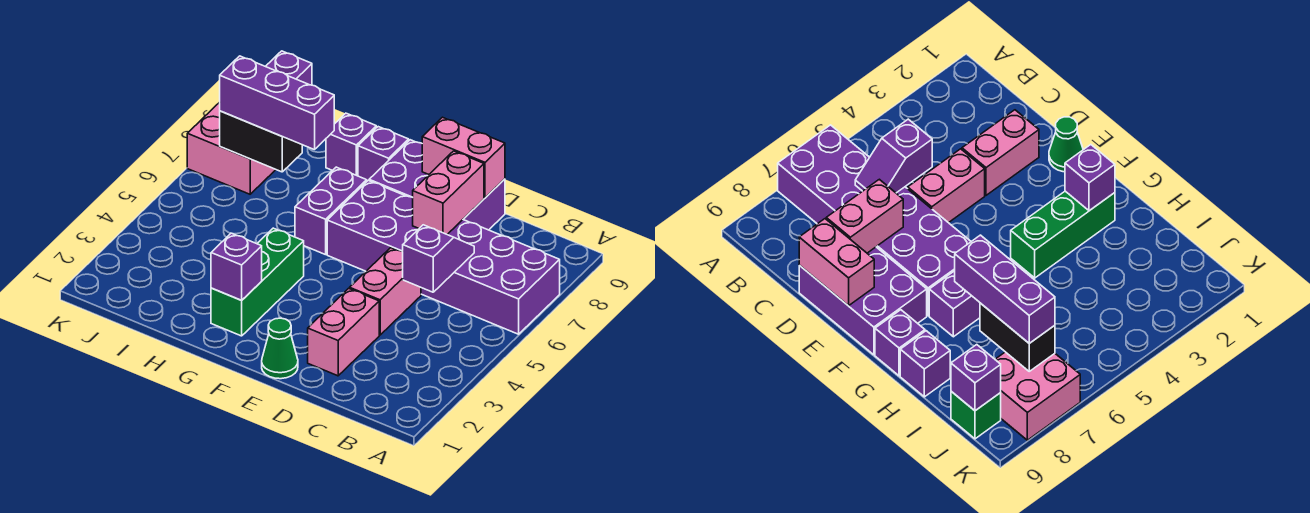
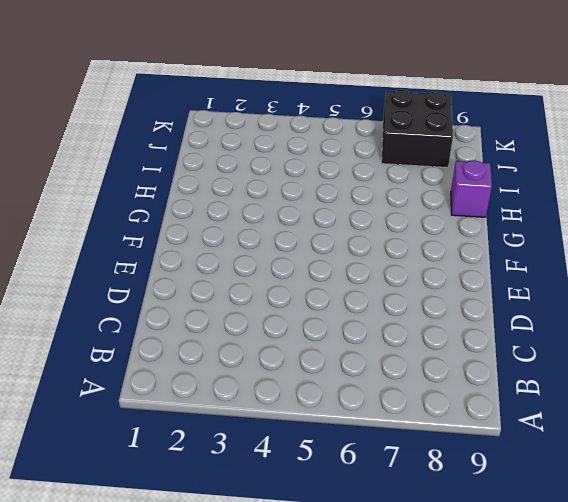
black brick J7:K8 level 1 -> pink brick J7:K8 level 1
none -> purple brick A6:F7 level 1
none -> pink brick D2:D3 level 1
none -> pink brick D4:D5 level 1

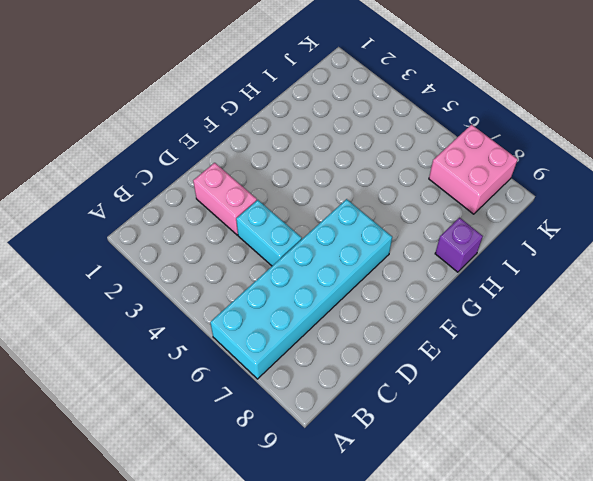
cyan brick A6:F7 level 1 -> purple brick A6:F7 level 1
cyan brick D4:D5 level 1 -> pink brick D4:D5 level 1
none -> purple brick D8:F9 level 1
none -> green cone E1 level 1
none -> green brick G2:G4 level 1

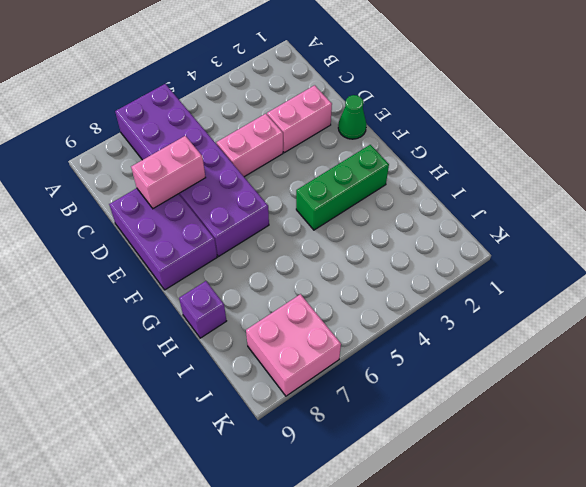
none -> purple brick G6:G7 level 1
none -> purple brick G9 level 1
none -> green brick J9 level 1

